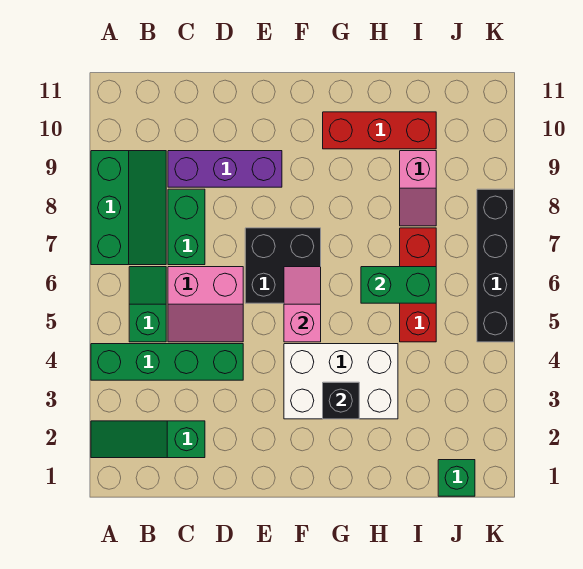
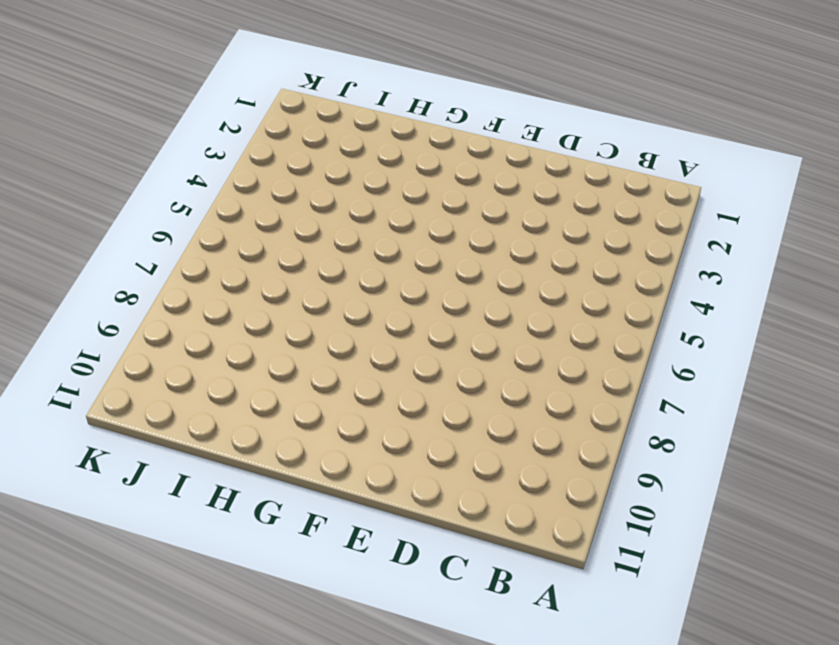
none -> green slope A2:C2 level 1 top C
none -> green brick A4:D4 level 1
none -> green slope A7:B9 level 1 top A

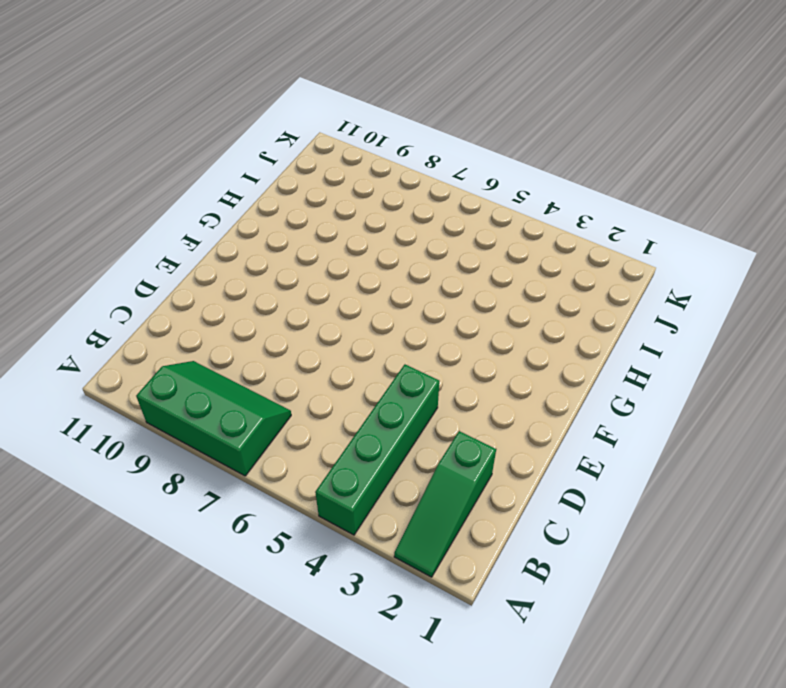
none -> green slope B5:B6 level 1 top 5
none -> pink slope C5:D6 level 1 top 6
none -> green brick C7:C8 level 1

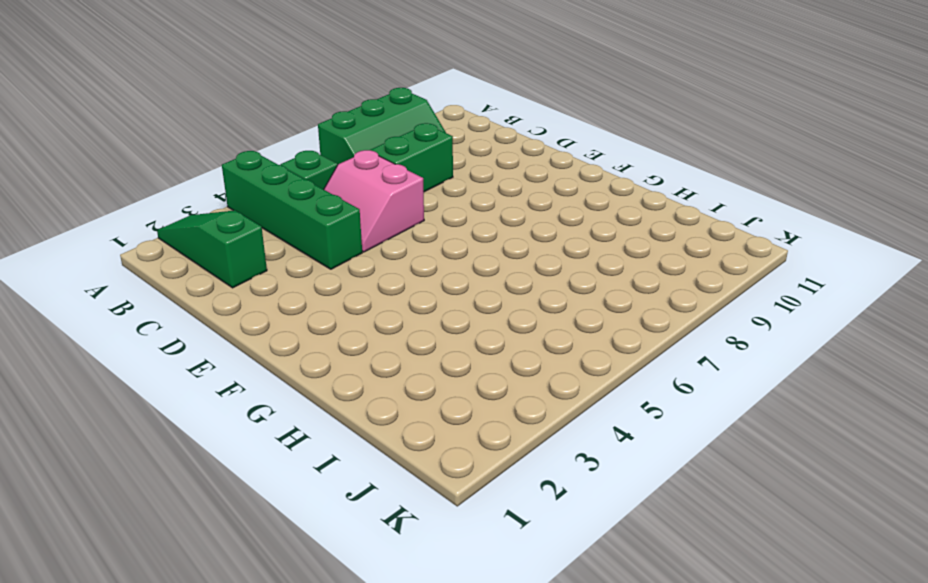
none -> purple brick C9:E9 level 1
none -> black brick E6:F7 level 1
none -> white brick F3:H4 level 1

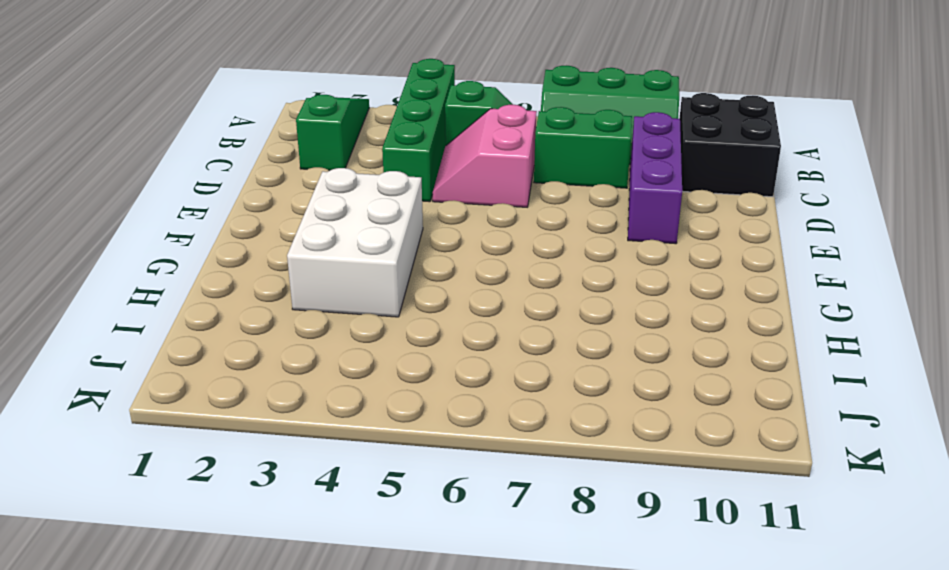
black brick B10:C11 level 1 -> black brick E6:F7 level 1
none -> red brick G10:I10 level 1
none -> red brick I5:I7 level 1
none -> pink slope I8:I9 level 1 top 9

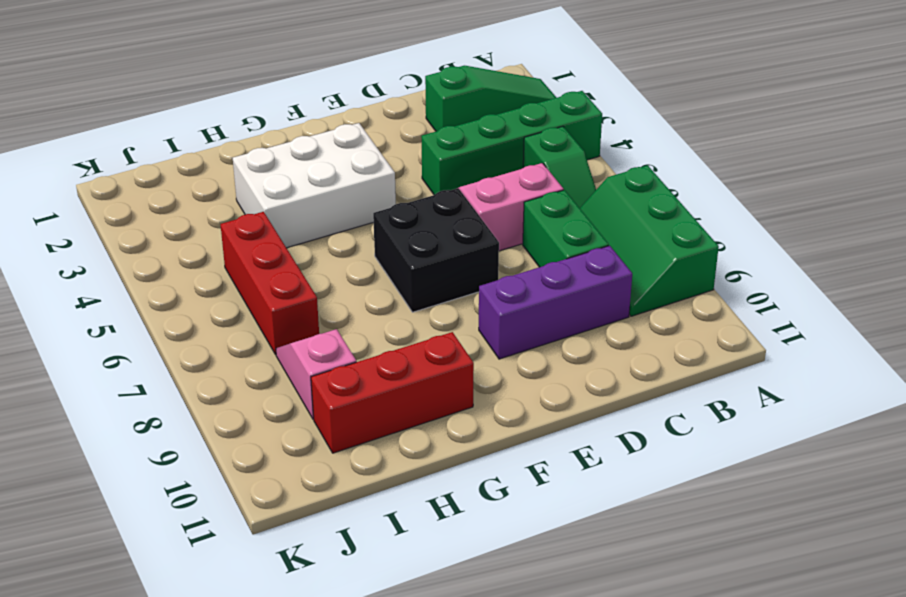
none -> green brick J1 level 1
none -> black brick K5:K8 level 1
none -> pink slope F5:F6 level 2 top 5

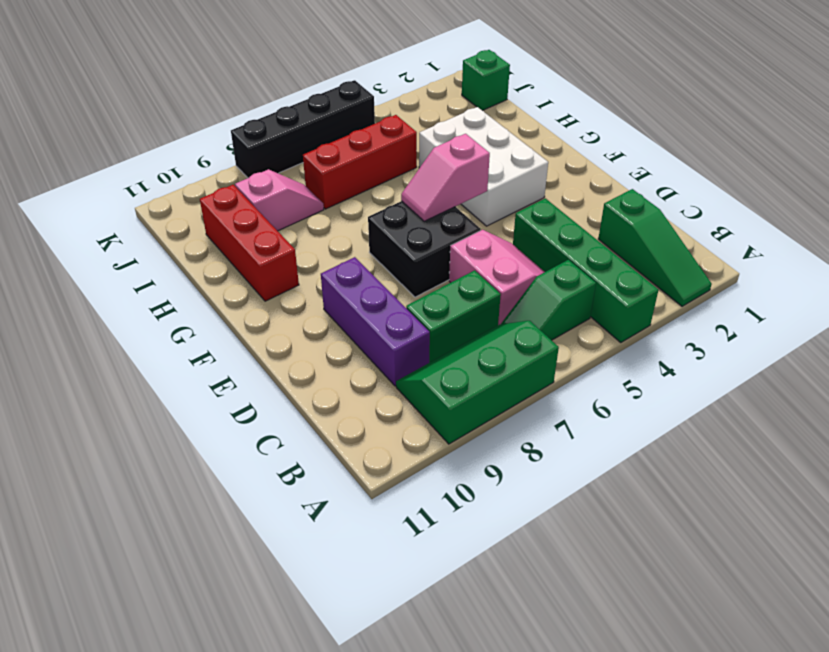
none -> black brick G3 level 2
none -> green brick H6:I6 level 2

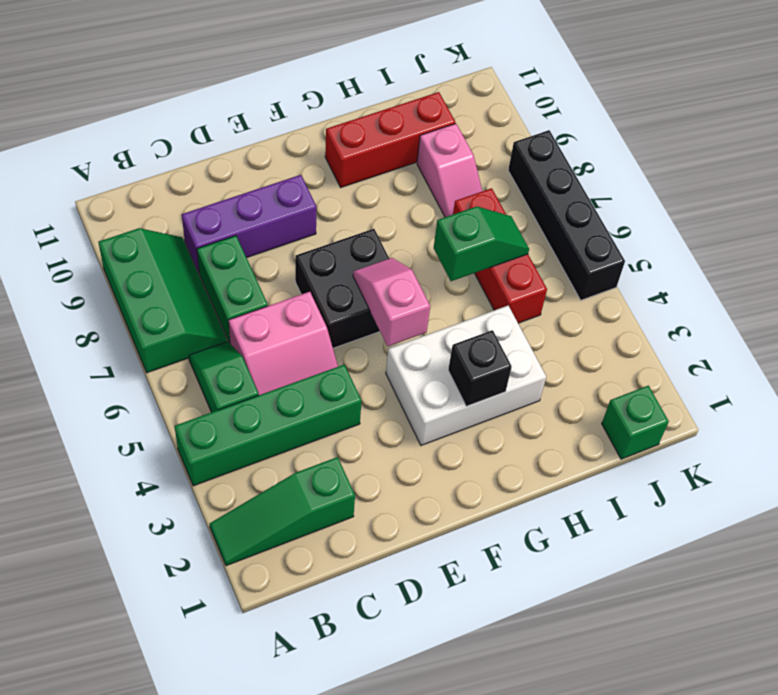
green slope H6:I6 level 2 top H -> green brick H6:I6 level 2

